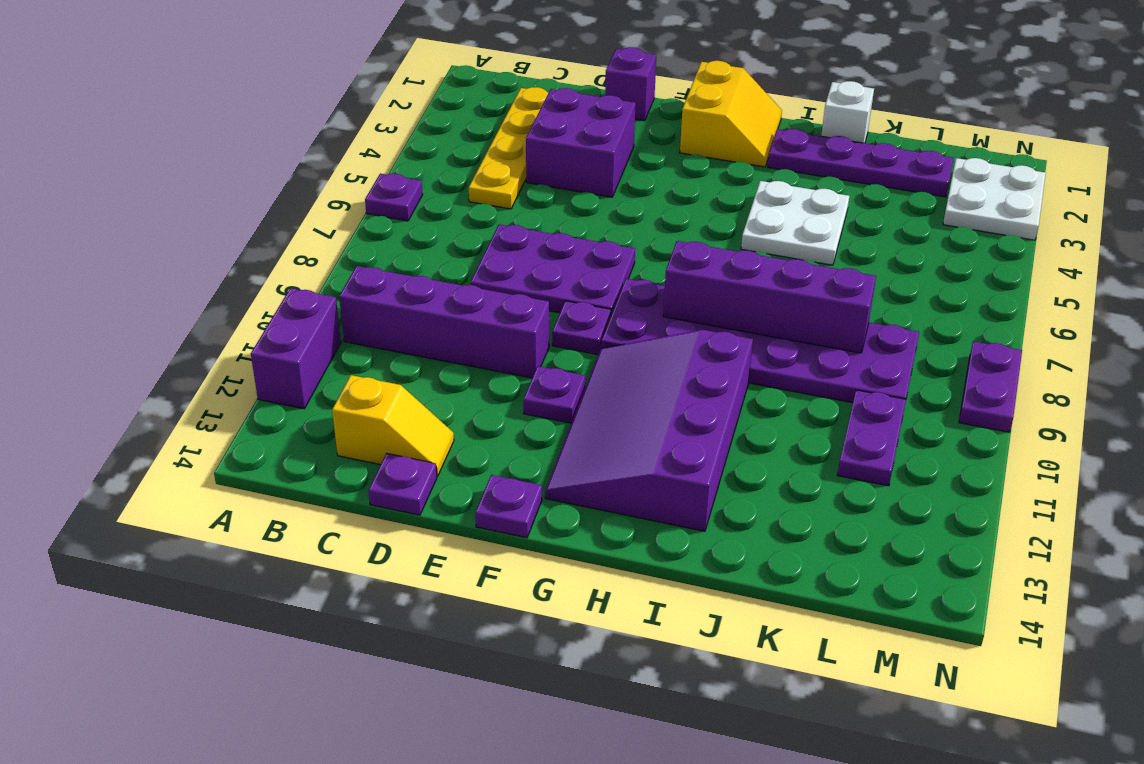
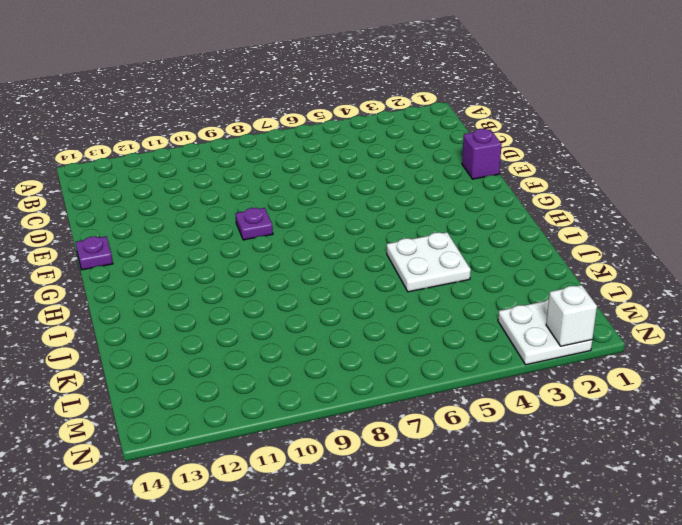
white brick N2 level 2 -> white brick J1 level 1
none -> purple plate A6 level 1
none -> purple brick A11:A12 level 1
none -> purple brick B10:E10 level 1

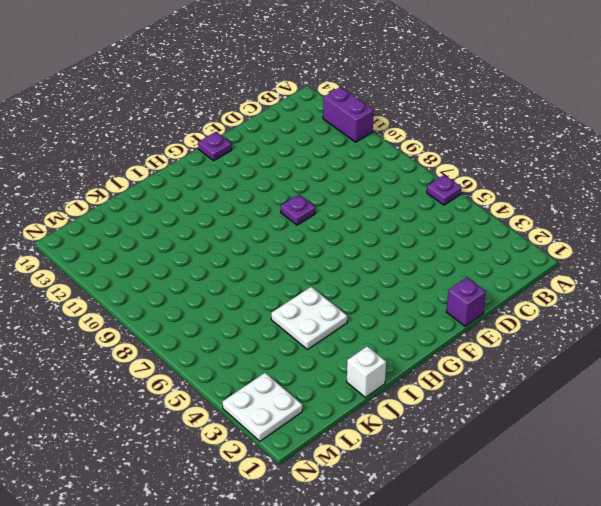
none -> purple brick B10:E10 level 1
none -> yellow plate C2:C5 level 1
none -> yellow slope C13:D13 level 1 top C

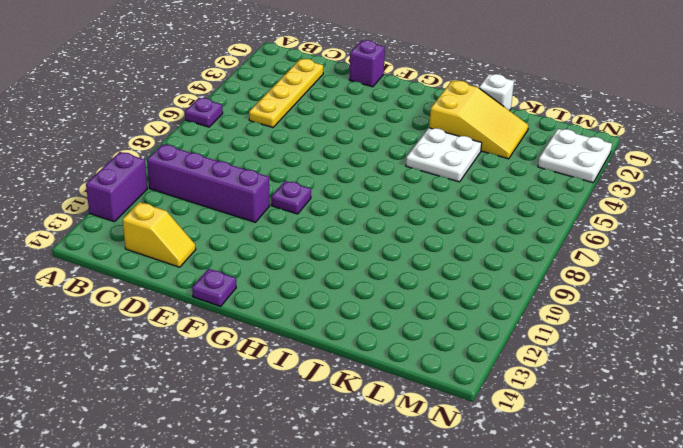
yellow slope I2:K3 level 1 top I -> purple plate I2:L2 level 1
none -> purple brick D3:E4 level 1
none -> purple plate D7:F8 level 1
none -> purple plate D14 level 1

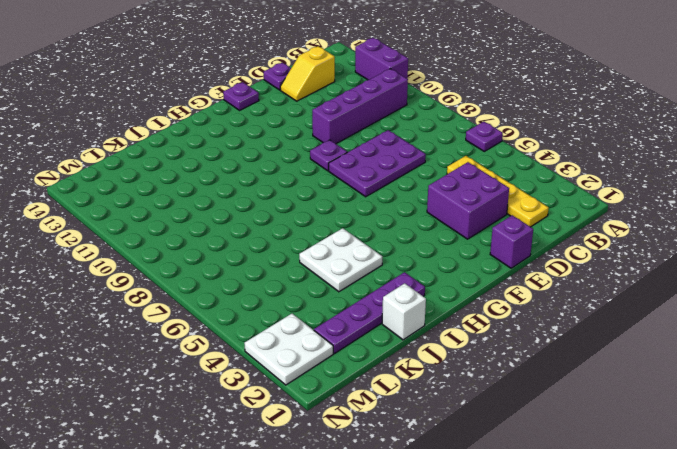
none -> purple plate F11 level 1
none -> yellow slope G1:H2 level 1 top G
none -> purple plate G8:L9 level 1

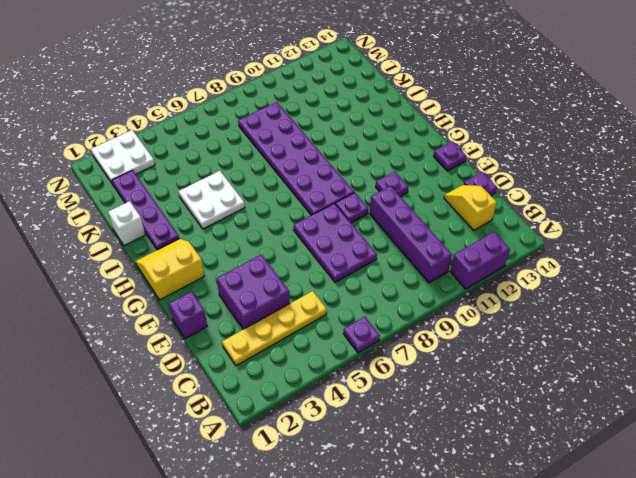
none -> purple slope G10:I13 level 1 top I
none -> purple plate L10:L11 level 1
none -> purple plate N8:N9 level 1

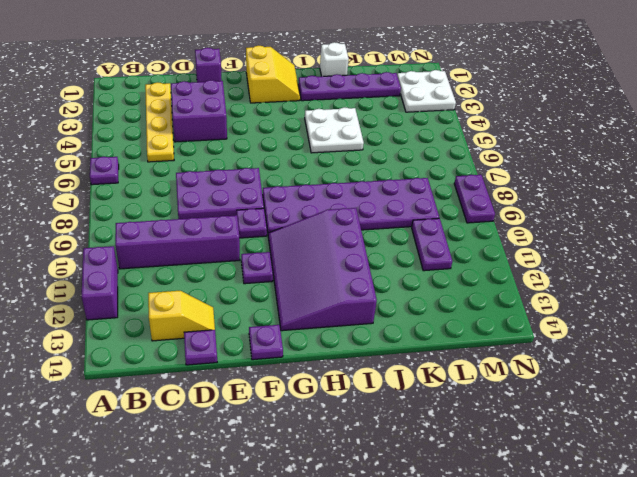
none -> purple brick H8:K8 level 2

